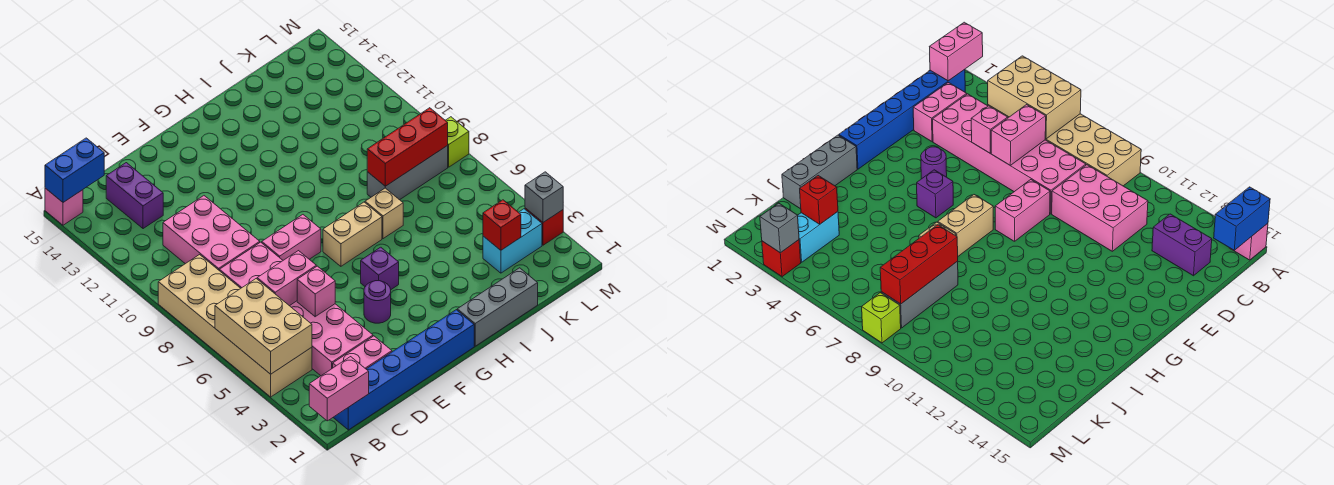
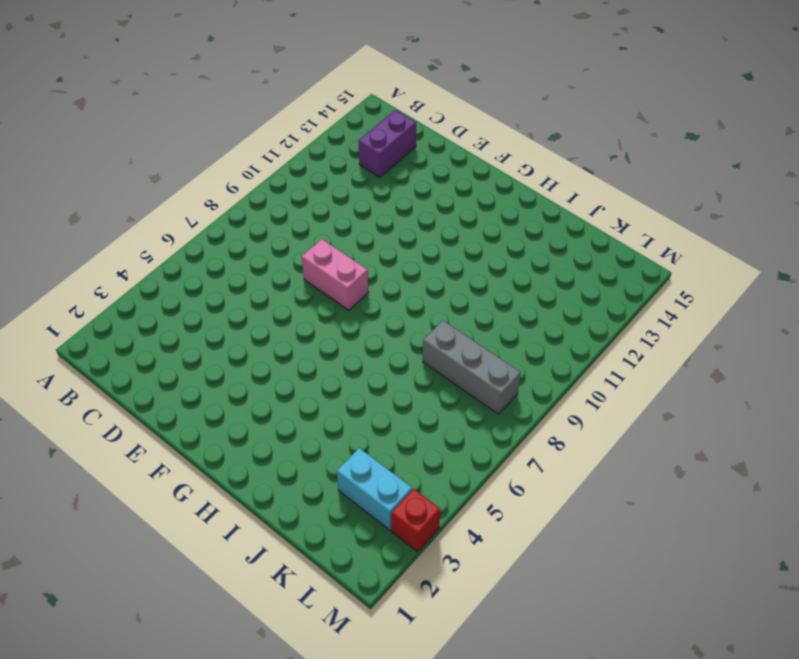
none -> tan brick A4:B9 level 1
none -> pink brick A15 level 1
none -> blue brick B1:G1 level 1

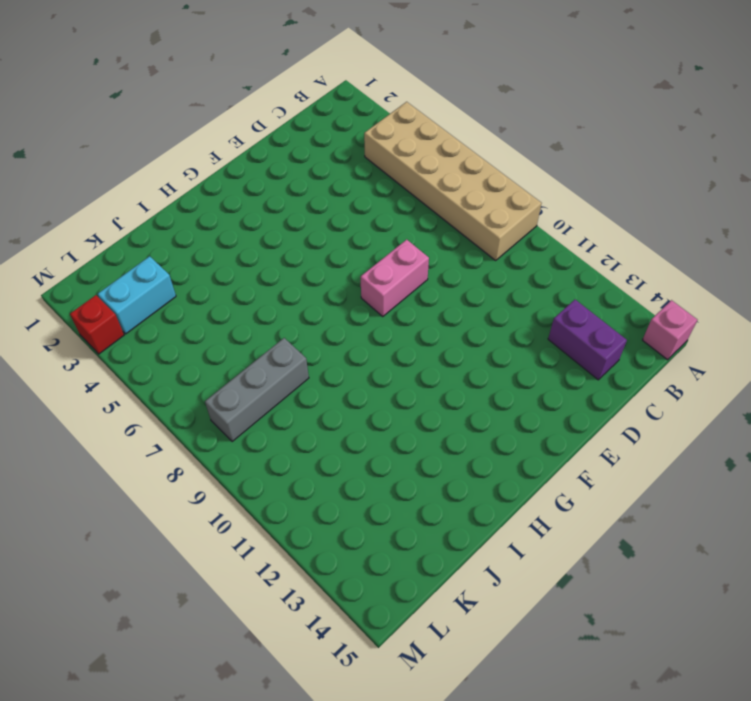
none -> blue brick B1:G1 level 1
none -> pink brick C2:D2 level 1
none -> pink brick C3:D8 level 1

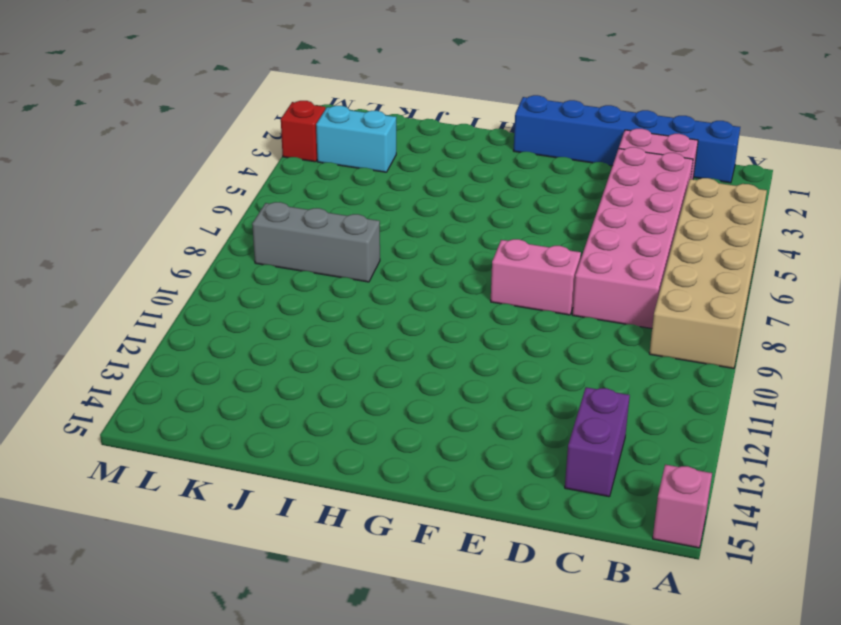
none -> pink brick C9:D11 level 1
none -> purple round brick F4 level 1
none -> purple brick G5 level 1

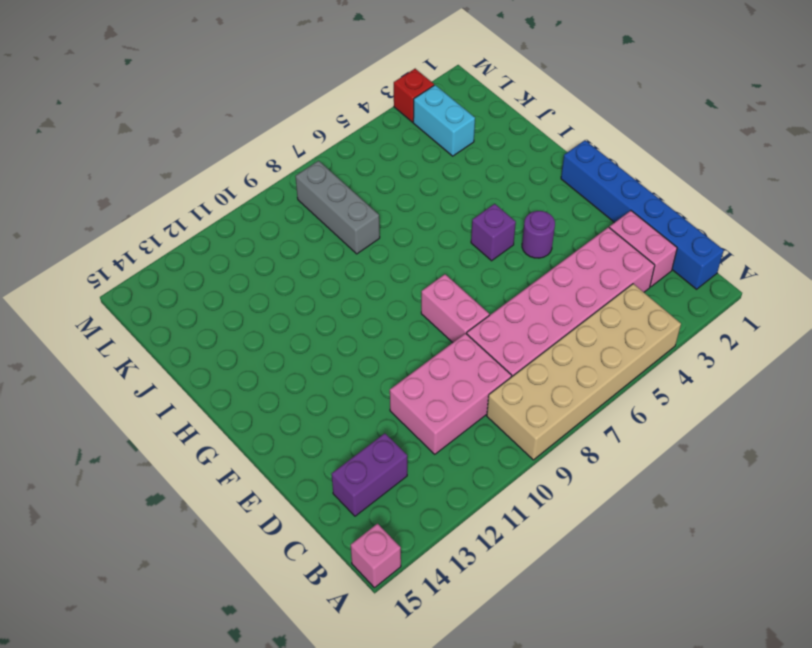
none -> tan brick G7:H7 level 1
none -> grey brick H1:J1 level 1
none -> tan brick I7 level 1

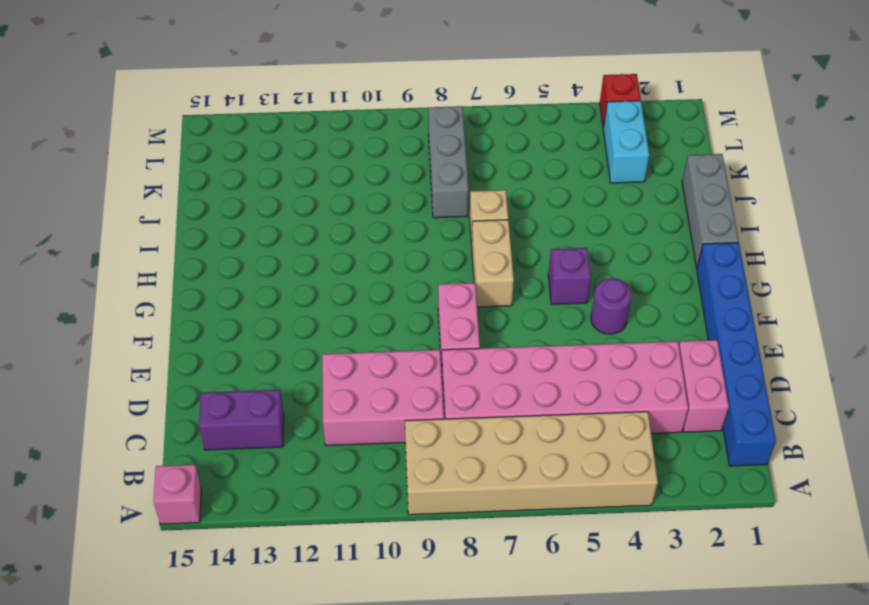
none -> lime brick M8 level 1
none -> pink brick A1:B1 level 2
none -> tan brick A4:B6 level 2

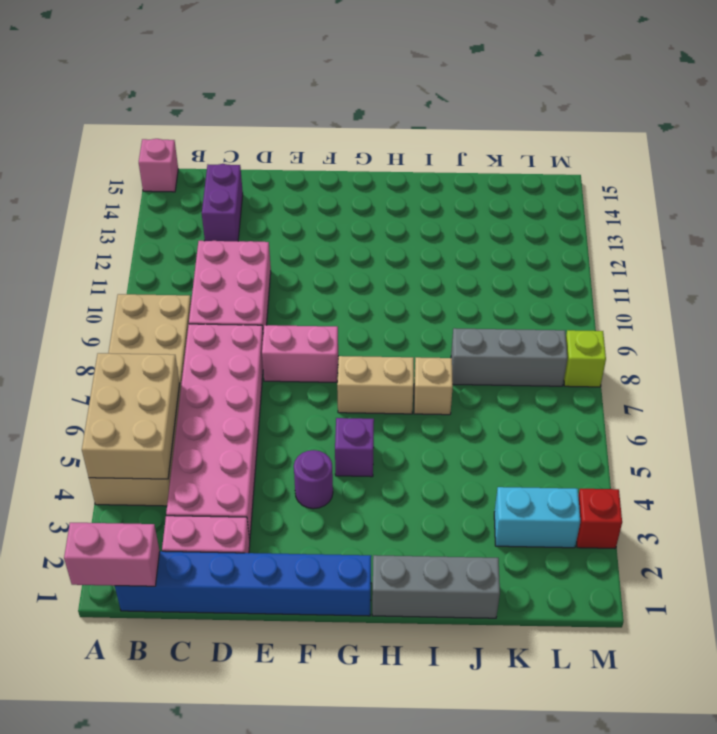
none -> blue brick A15:B15 level 2
none -> pink brick C6:D6 level 2
none -> pink brick D5 level 2

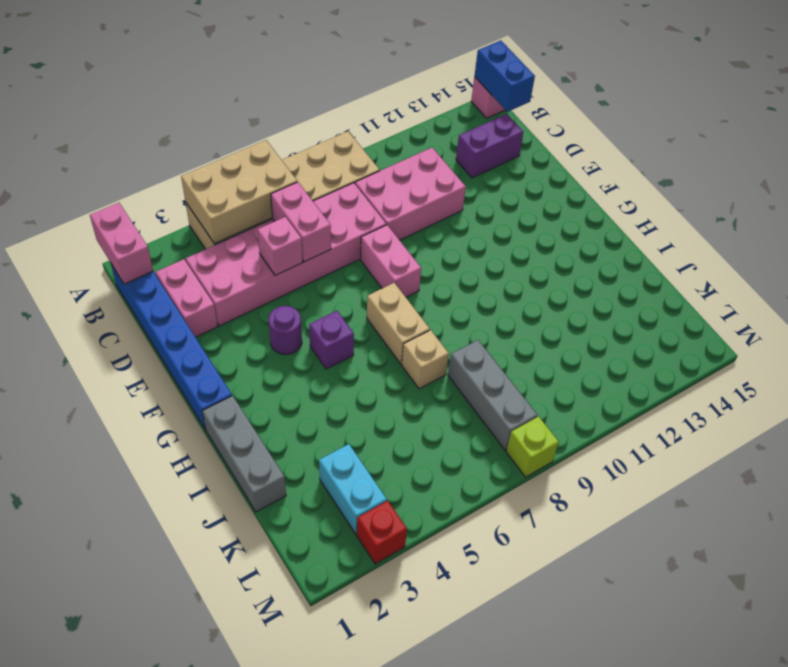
none -> red brick J8:L8 level 2
none -> red brick K3 level 2
none -> grey brick M3 level 2

